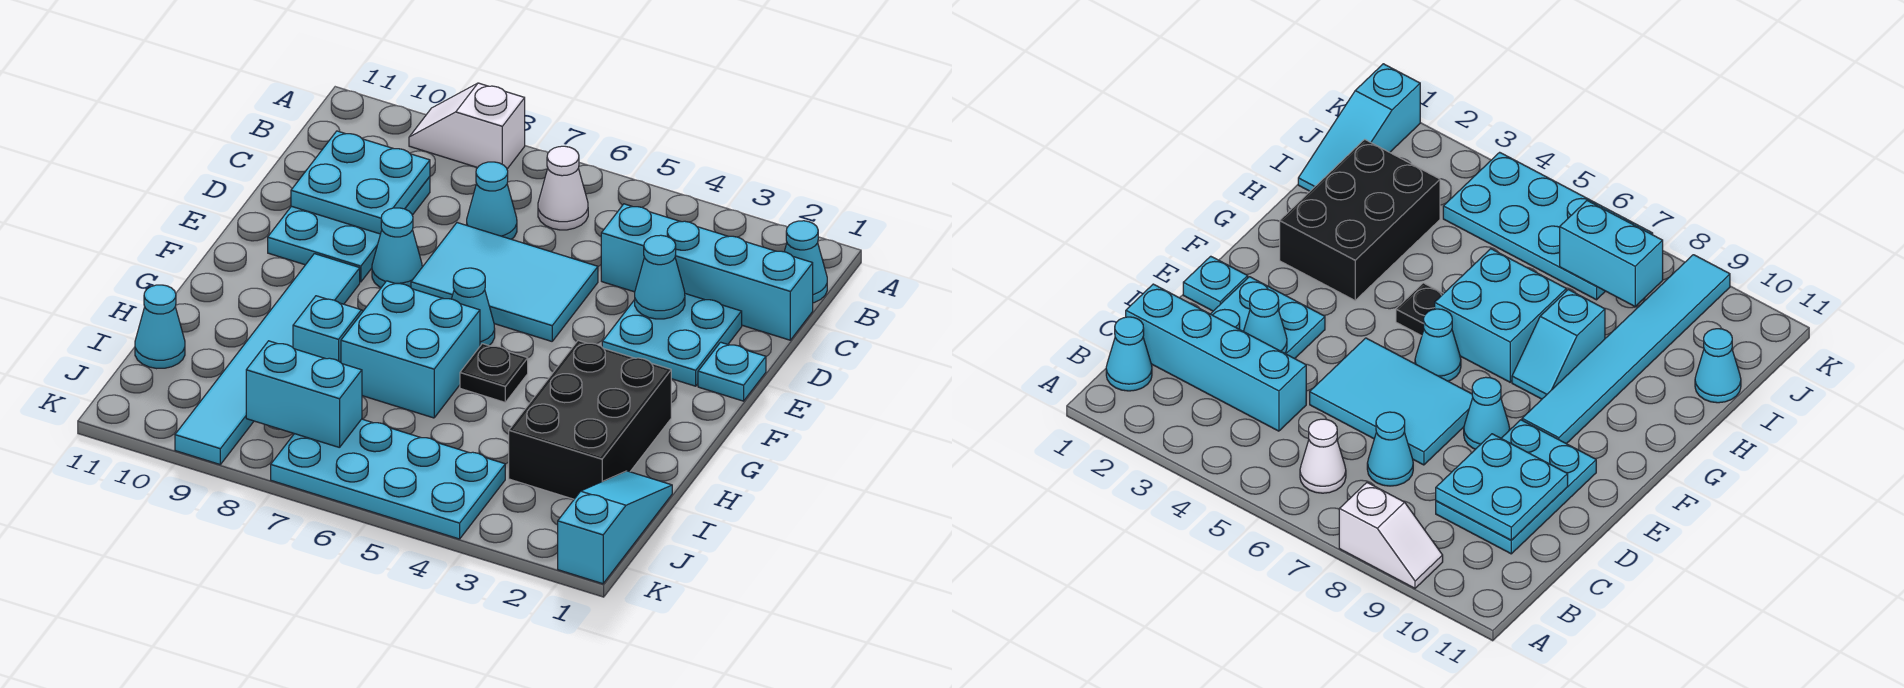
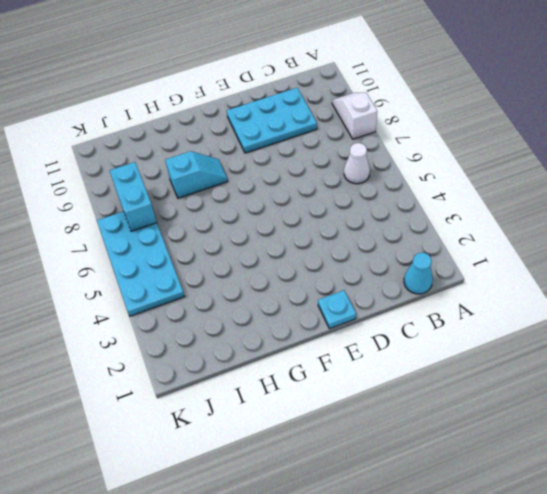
none -> cyan brick C1:C4 level 1
none -> cyan cone C7 level 1
none -> cyan plate D2:E3 level 1

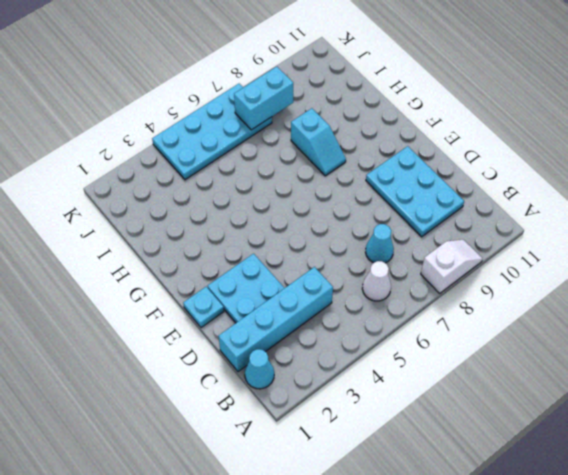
none -> cyan tile D5:E7 level 1
none -> cyan cone E8 level 1
none -> cyan cone F6 level 1

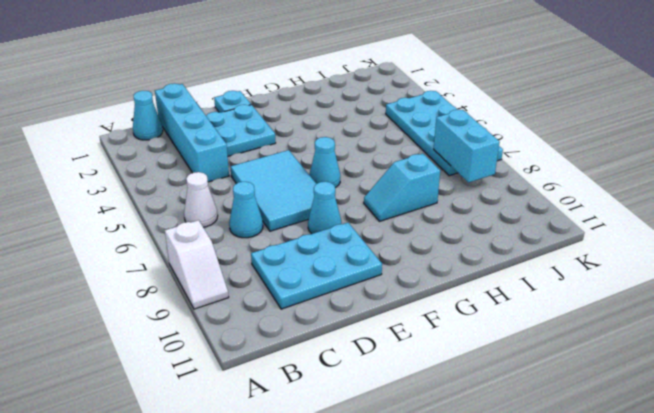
none -> cyan tile F9:K9 level 1
none -> black brick G2:I3 level 1
none -> black plate G5 level 1

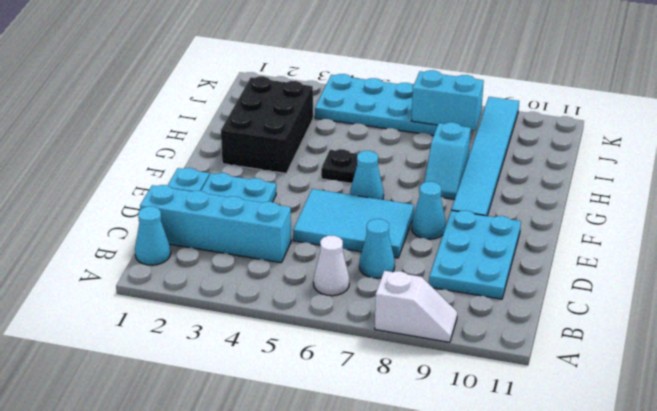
none -> cyan brick G6:H7 level 1
none -> cyan slope I1:K1 level 1 top K
none -> cyan cone I11 level 1

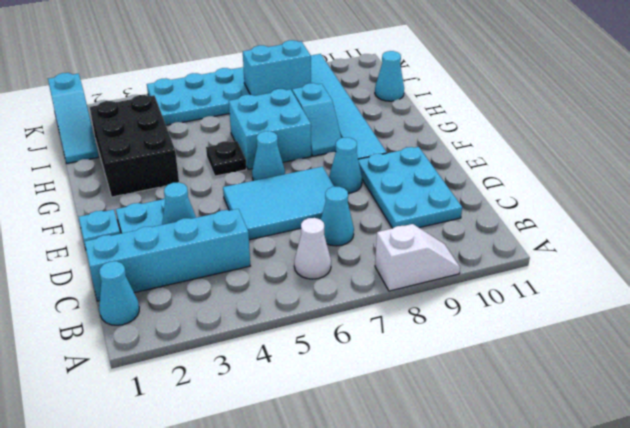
none -> cyan plate C9:D10 level 2

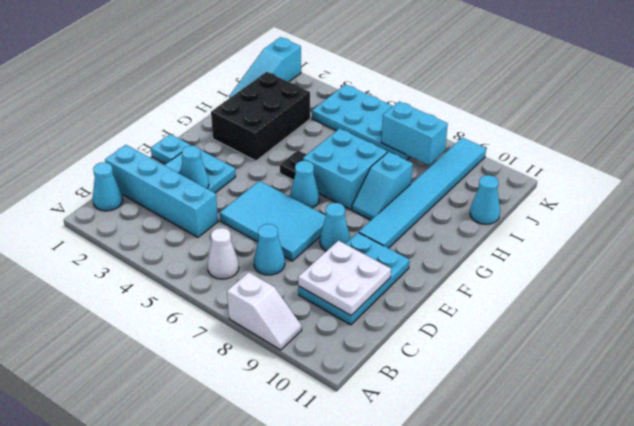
white plate C9:D10 level 2 -> cyan plate C9:D10 level 2

